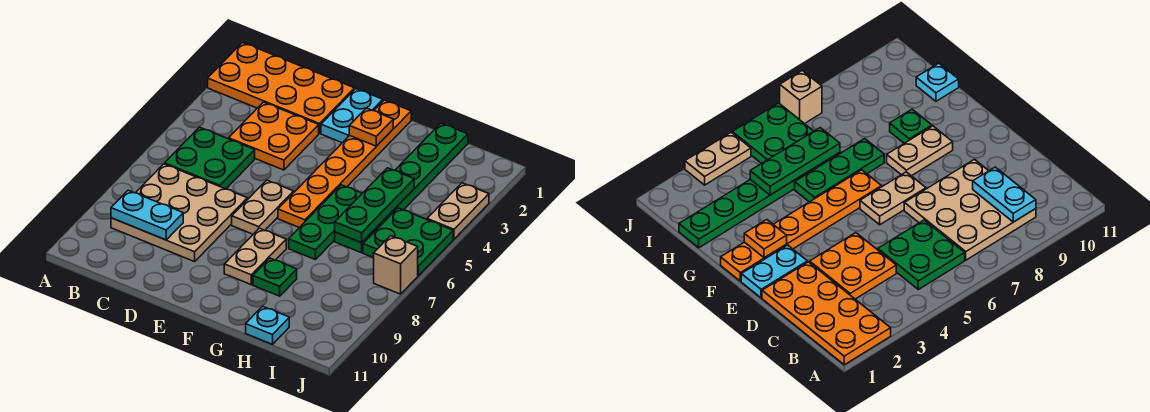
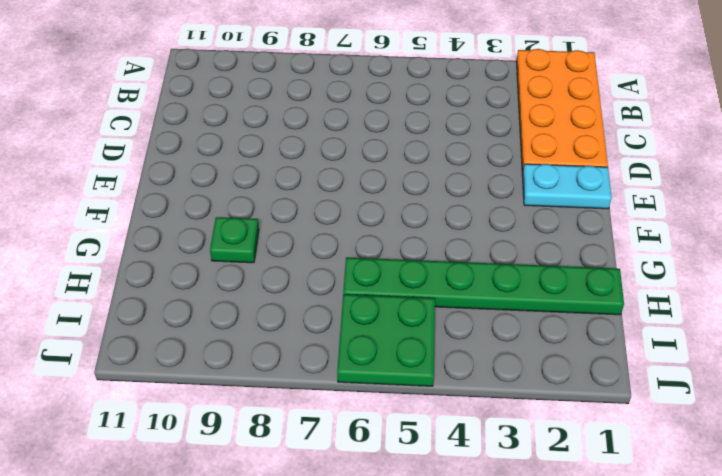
none -> green plate B5:C6 level 1
none -> tan plate B7:D9 level 1
none -> orange plate C3:D4 level 1

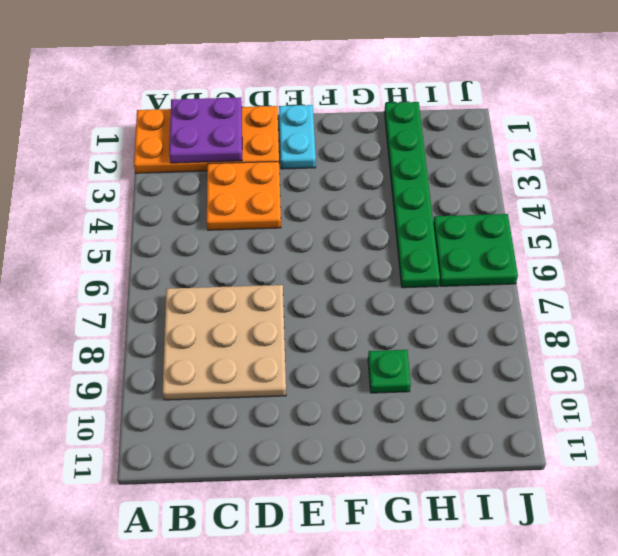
purple plate B1:C2 level 2 -> none
none -> green plate B5:C6 level 1
none -> tan plate E6:E7 level 1
none -> orange plate F1:F6 level 1

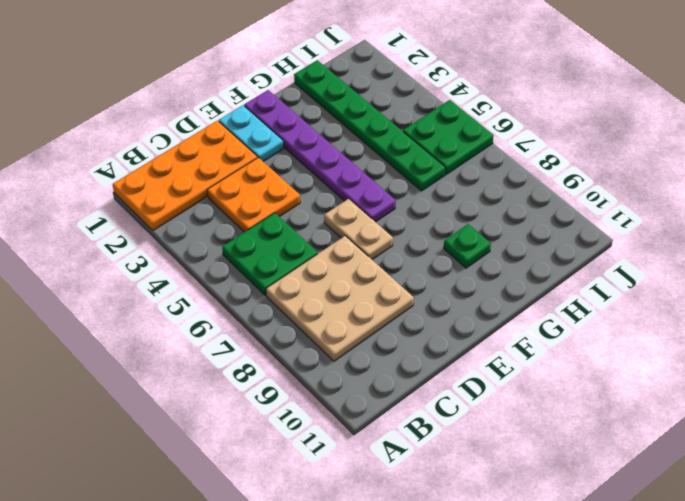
purple plate F1:F6 level 1 -> orange plate F1:F6 level 1
none -> tan plate F8:F9 level 1
none -> green plate G5:G7 level 1
none -> cyan plate H11 level 1

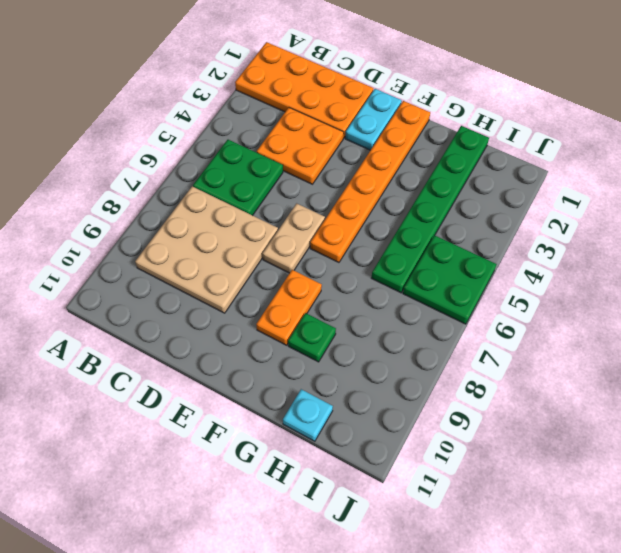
orange plate F8:F9 level 1 -> tan plate F8:F9 level 1
none -> green plate G5:G7 level 1
none -> tan plate J3:J4 level 1
none -> tan brick J7 level 1

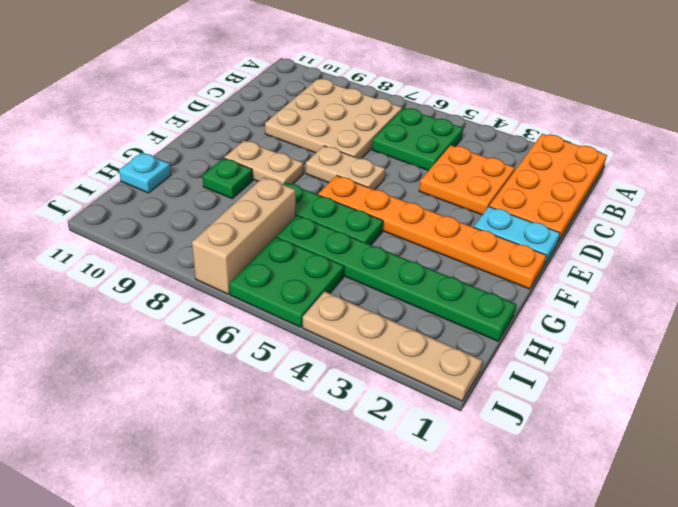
tan brick H7:J7 level 1 -> tan brick J7 level 1
tan plate J1:J4 level 1 -> tan plate J3:J4 level 1
none -> cyan plate B9:C9 level 2
none -> orange plate F2 level 2
none -> green plate H4:H6 level 2

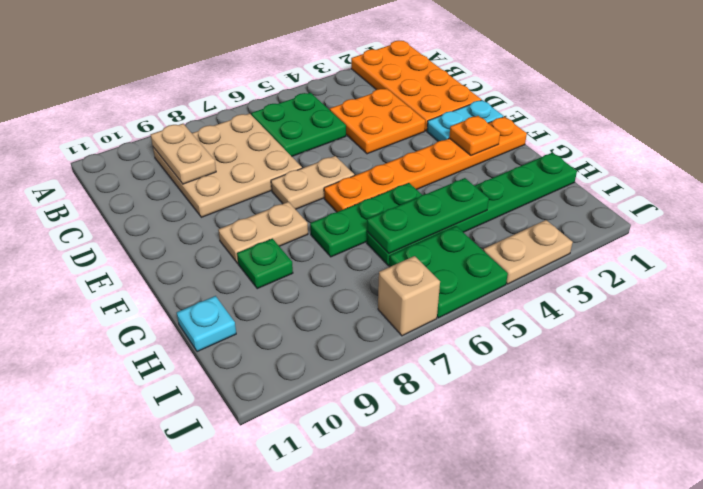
tan plate B9:C9 level 2 -> cyan plate B9:C9 level 2

